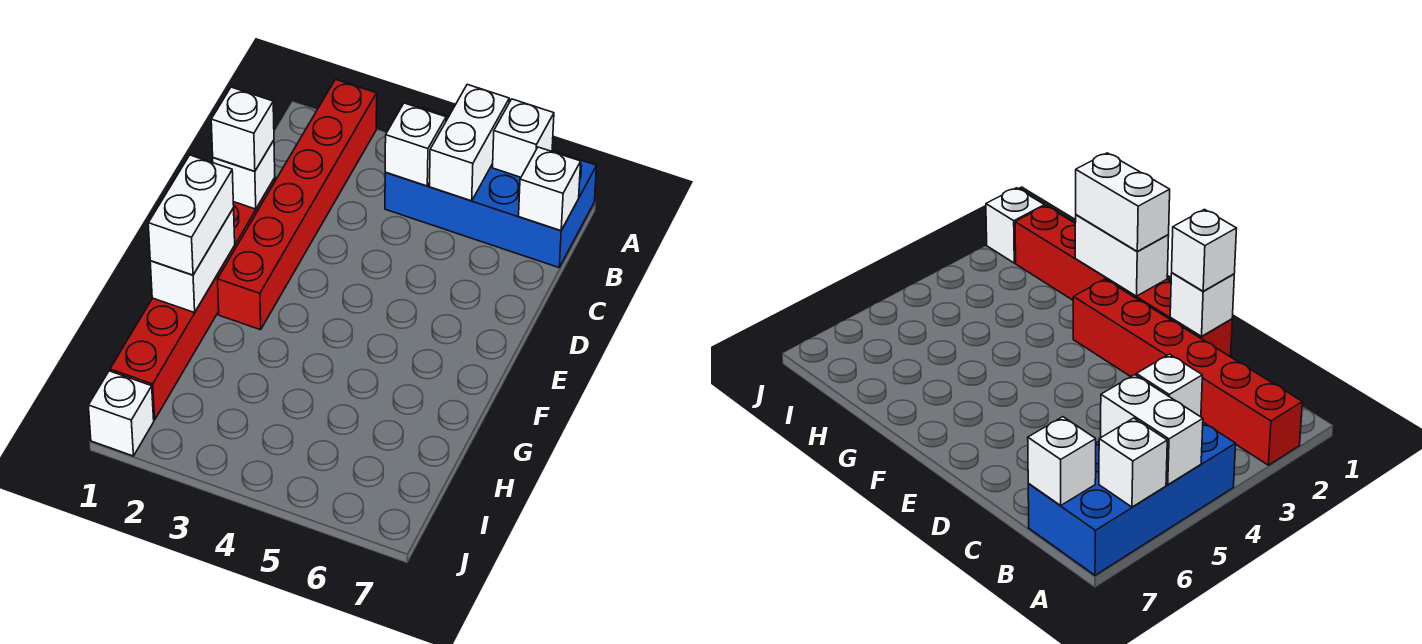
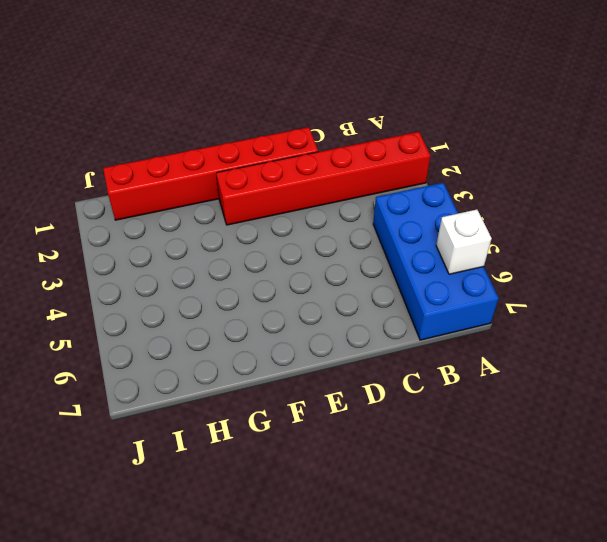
none -> white brick J1 level 1
none -> white brick A5:B5 level 2
none -> white brick B4 level 2

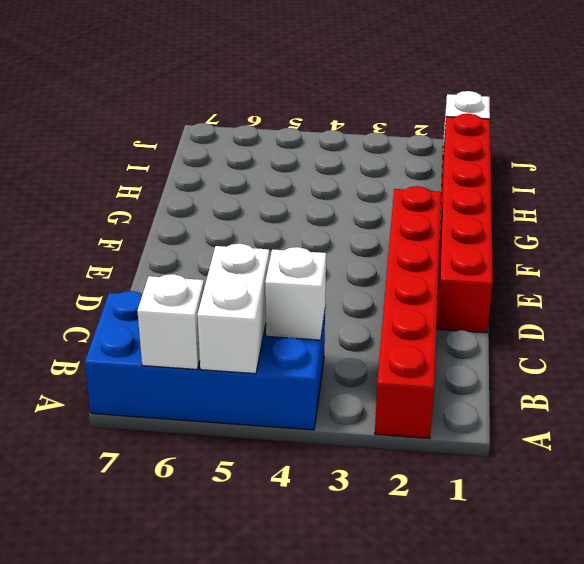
none -> white brick B7 level 2
none -> white brick D1 level 2
none -> white brick F1:G1 level 2

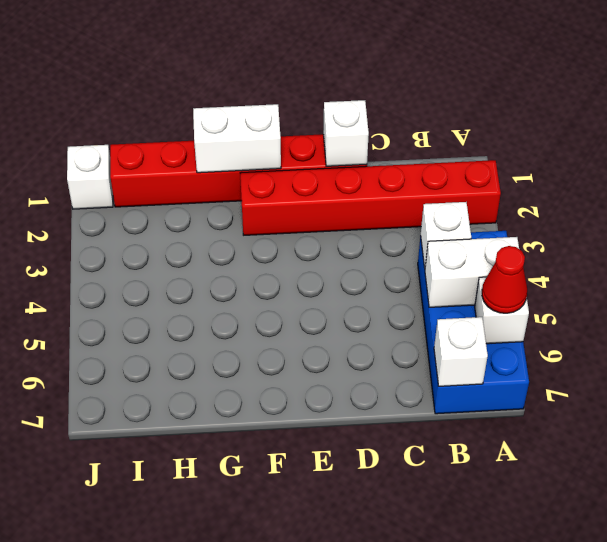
red cone A6 level 3 -> none
none -> white brick D1 level 3
none -> white brick F1:G1 level 3

